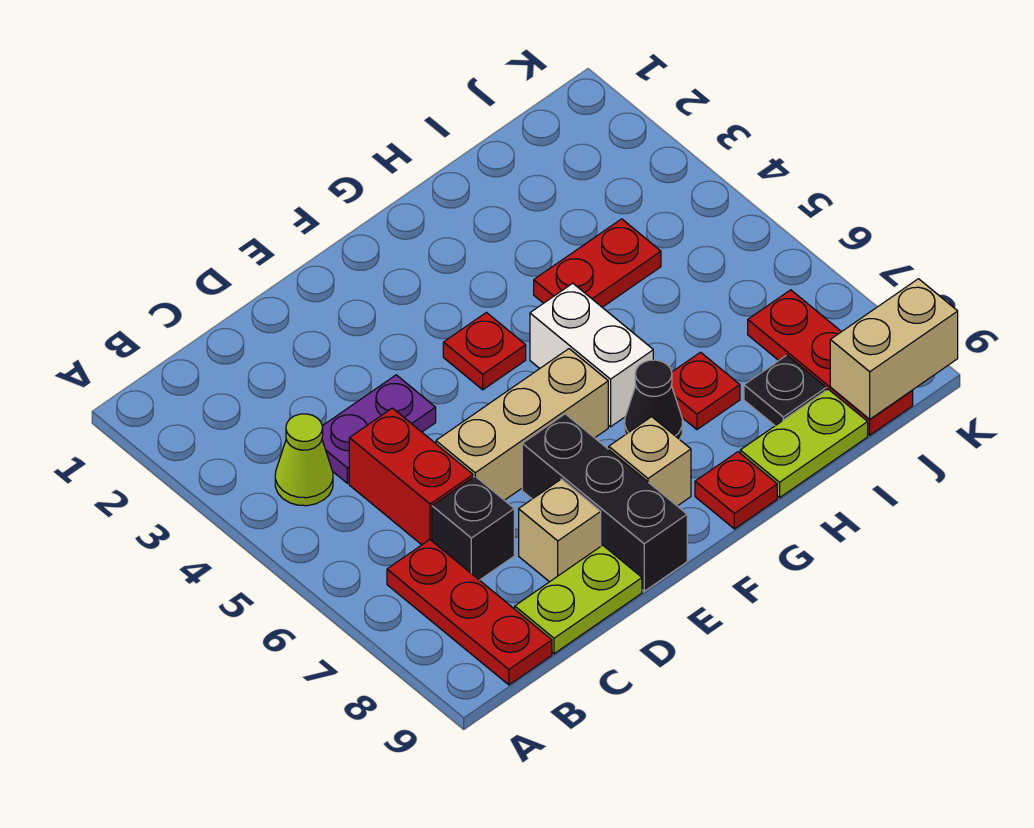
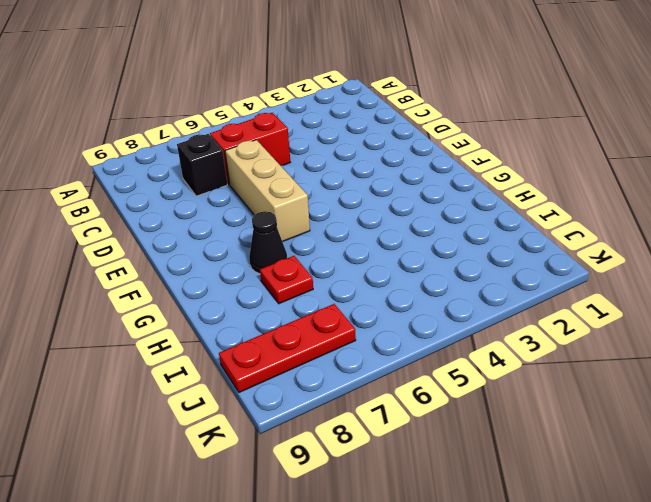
none -> lime cone B4 level 1
none -> red plate B7:B9 level 1
none -> purple plate C4:D4 level 1

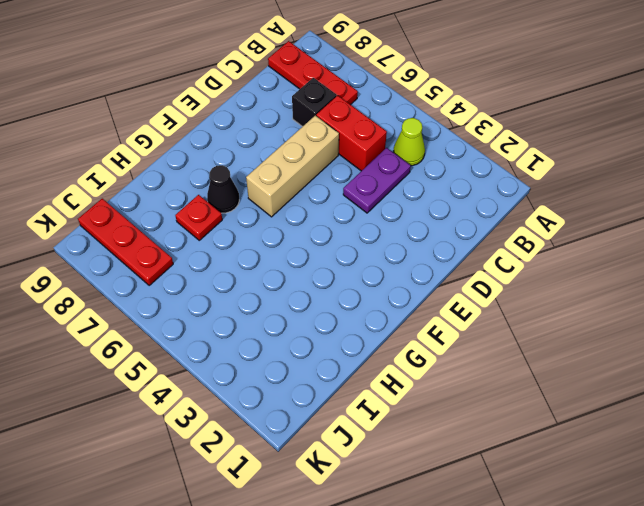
none -> lime plate C9:D9 level 1
none -> tan brick D8 level 1
none -> black brick E7:E9 level 1

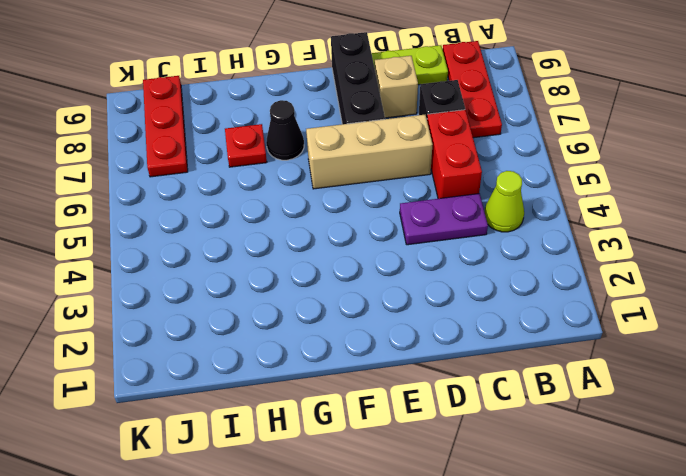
none -> red plate F4 level 1
none -> tan brick F8 level 1
none -> white brick G5:G6 level 1

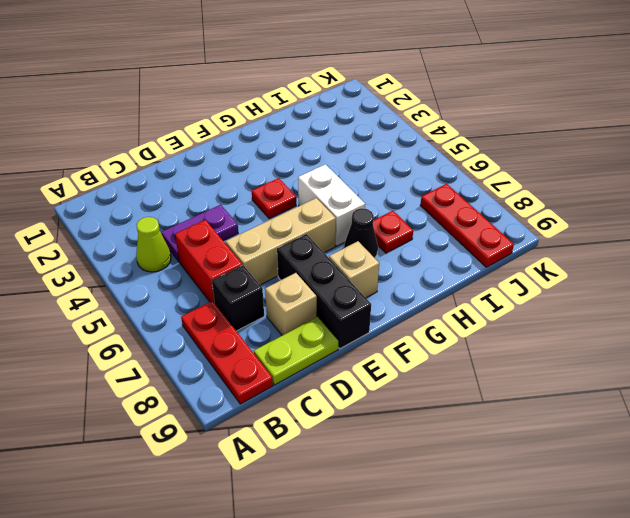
none -> red plate G9 level 1
none -> red plate H4:I4 level 1
none -> lime plate H9:I9 level 1

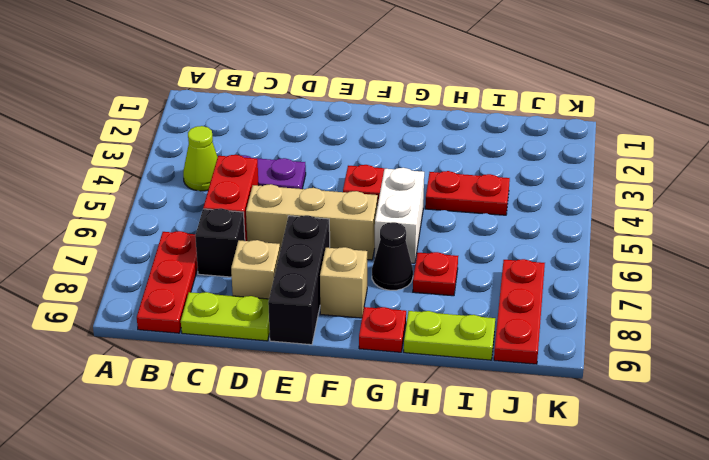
none -> black plate I8 level 1
none -> tan brick J9:K9 level 2

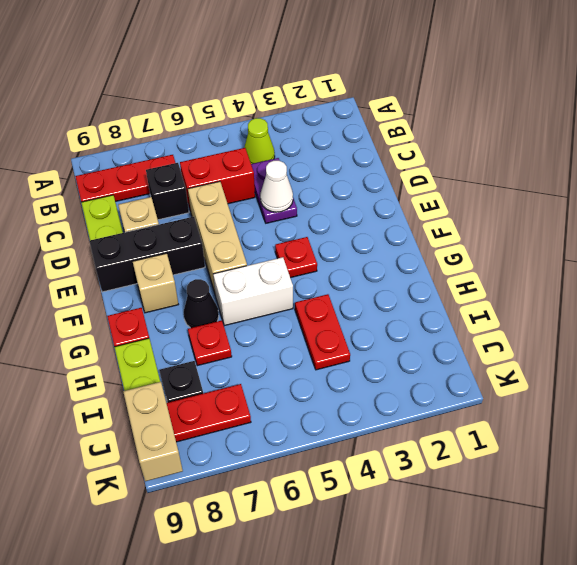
white cone D4 level 2 -> none

